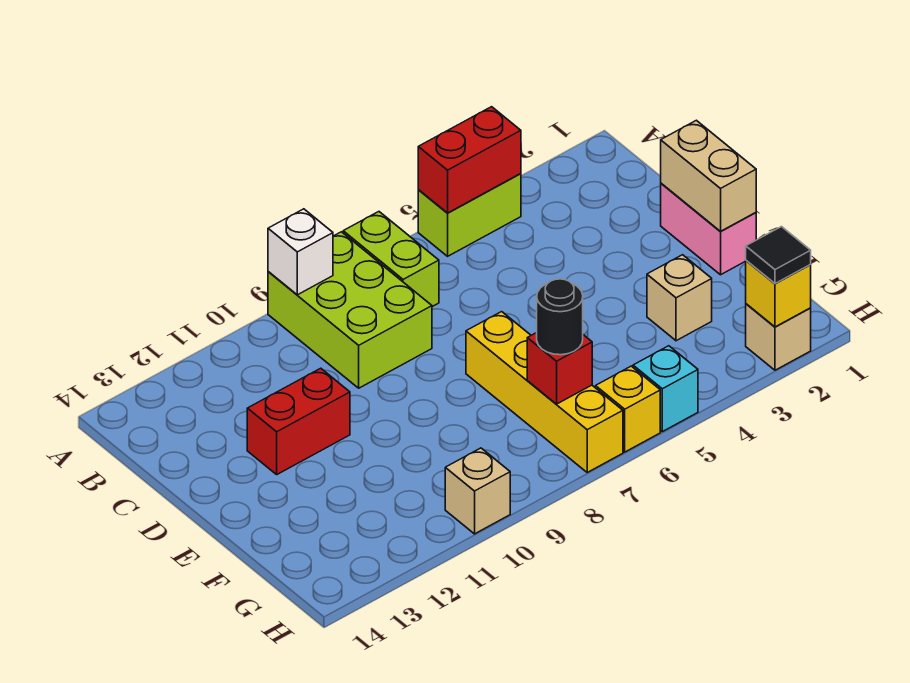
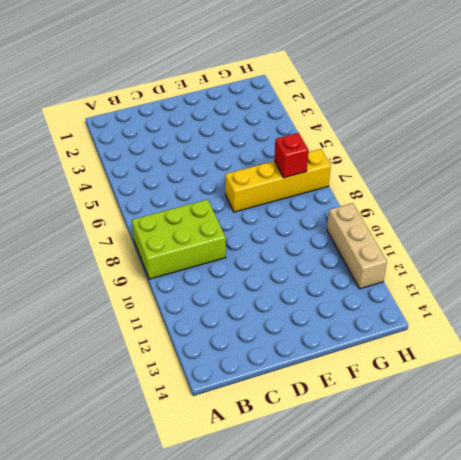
tan brick H10:H12 level 1 -> tan brick H10 level 1
none -> lime brick A4:A5 level 1
none -> lime brick A7:B7 level 1
none -> pink brick D1:E1 level 1

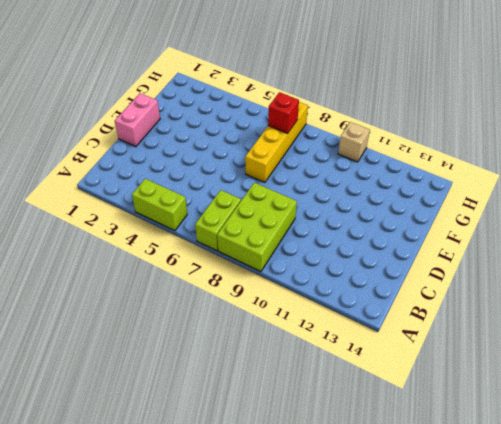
none -> red brick D11:D12 level 1
none -> tan brick F3 level 1
none -> tan brick H2 level 1

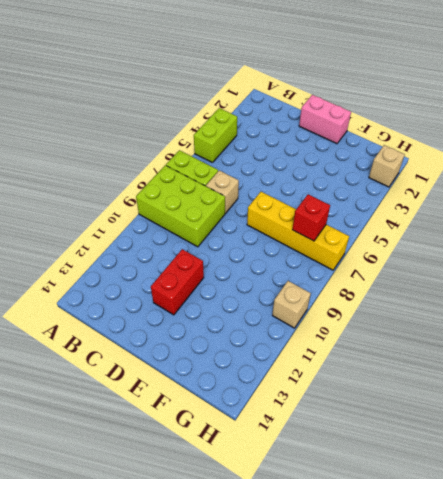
tan brick C7 level 1 -> tan brick F3 level 1
none -> cyan brick H5 level 1
none -> yellow brick H6 level 1
none -> red brick A4:A5 level 2

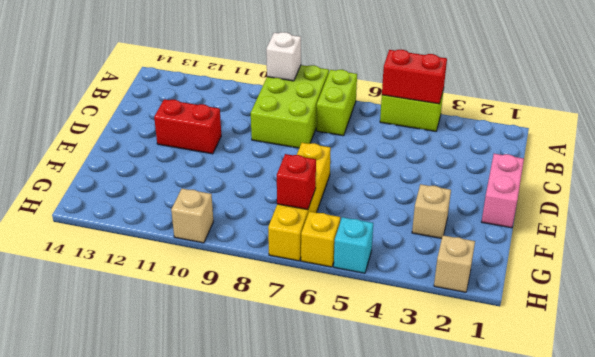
none -> tan brick D1:E1 level 2
none -> yellow brick H2 level 2
none -> black round brick G7 level 3

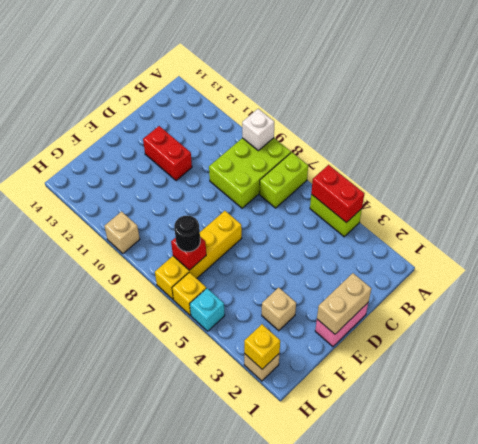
none -> black tile H2 level 3

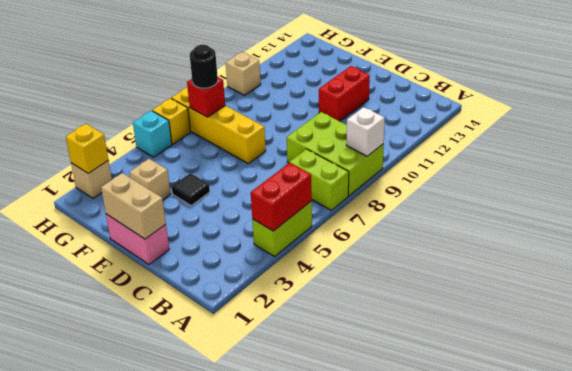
black tile E4 level 1 -> black tile H2 level 3

